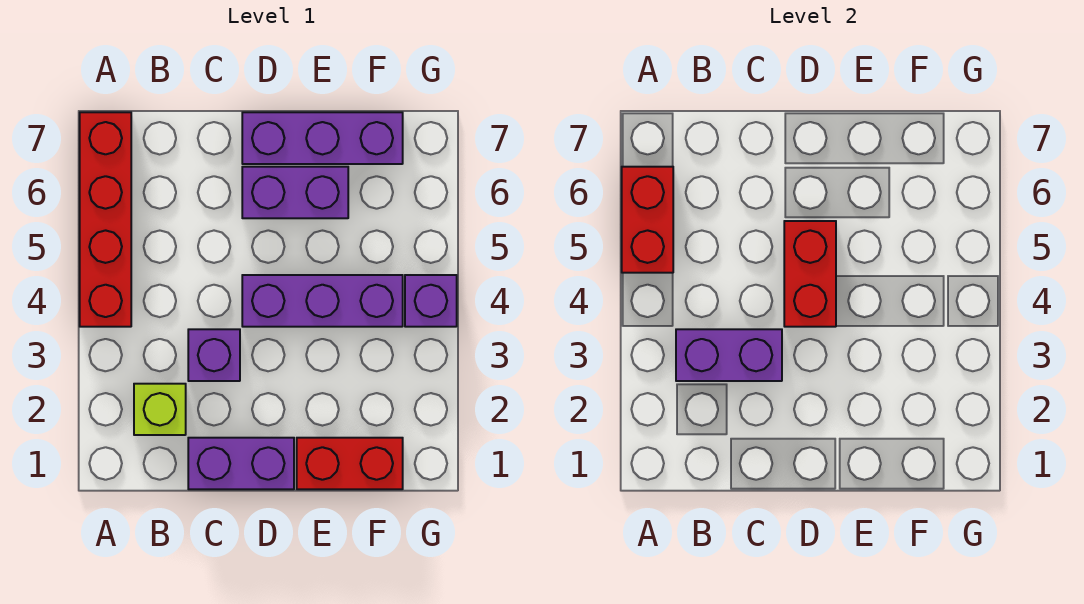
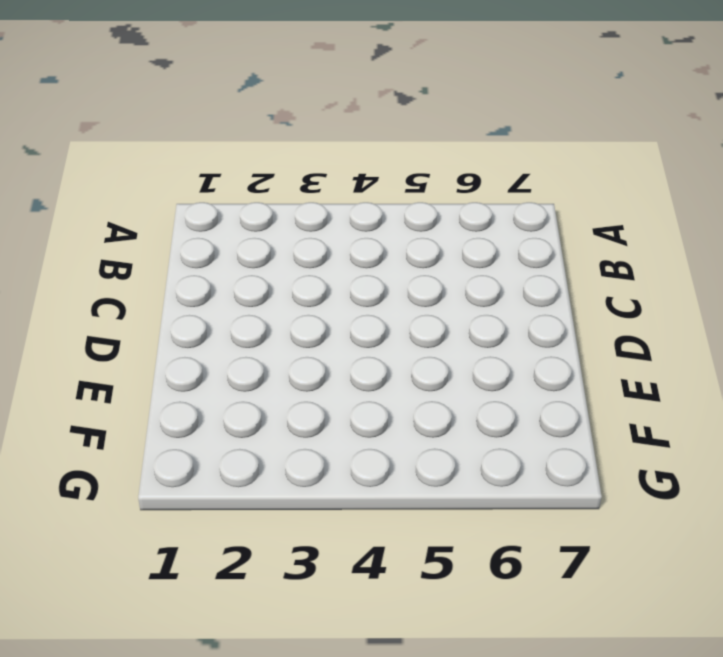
none -> red brick A4:A7 level 1
none -> lime brick B2 level 1
none -> purple brick C1:D1 level 1

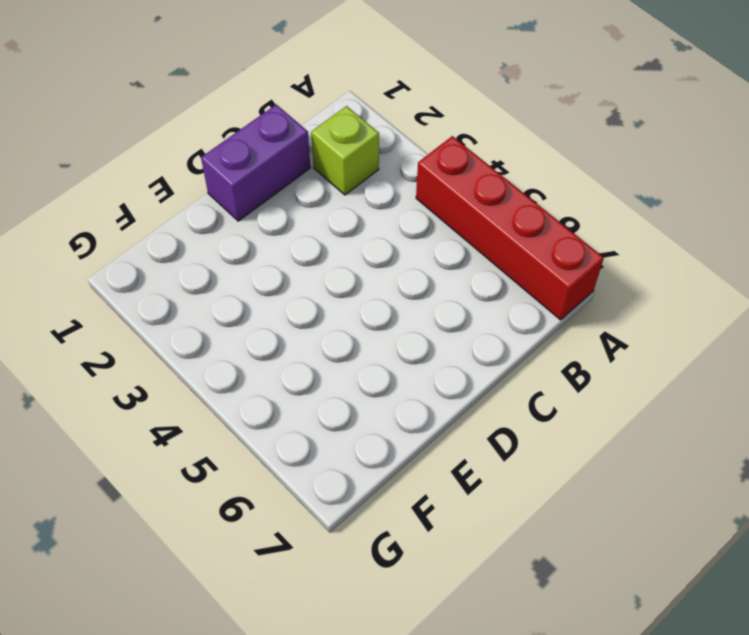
none -> purple brick C3 level 1
none -> purple brick D4:F4 level 1
none -> purple brick D6:E6 level 1

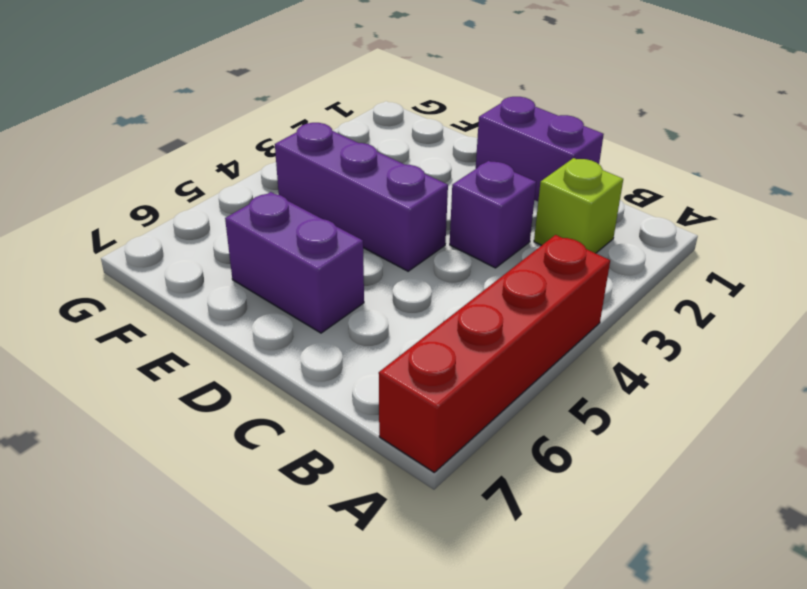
none -> purple brick D7:F7 level 1
none -> red brick E1:F1 level 1
none -> purple brick G4 level 1

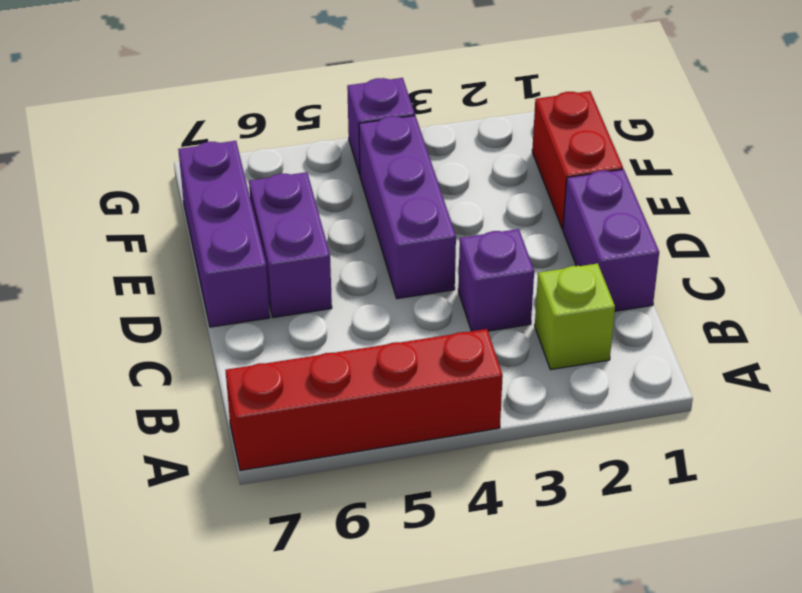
none -> red brick A5:A6 level 2
none -> purple brick B3:C3 level 2
none -> red brick D4:D5 level 2

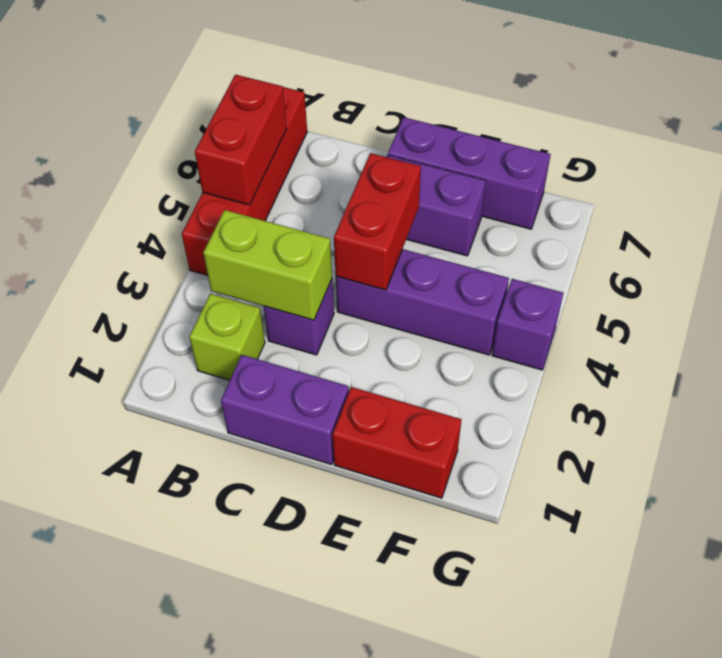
lime brick B3:C3 level 2 -> purple brick B3:C3 level 2

